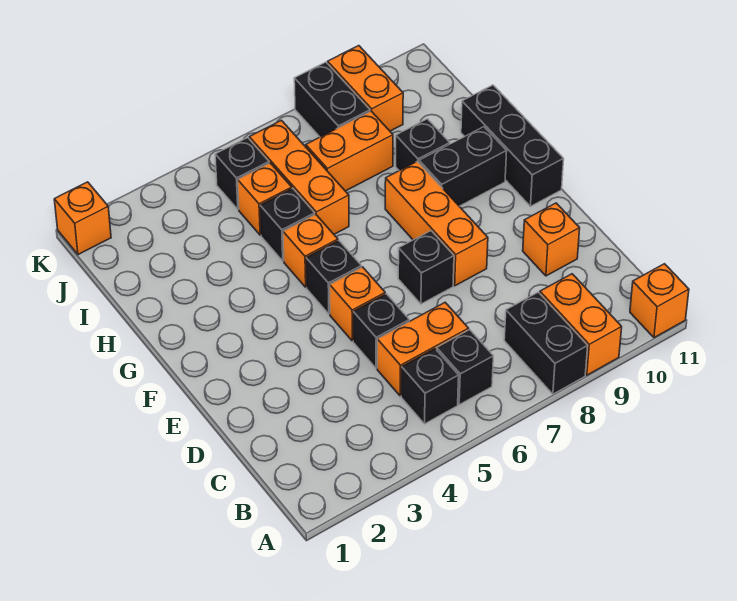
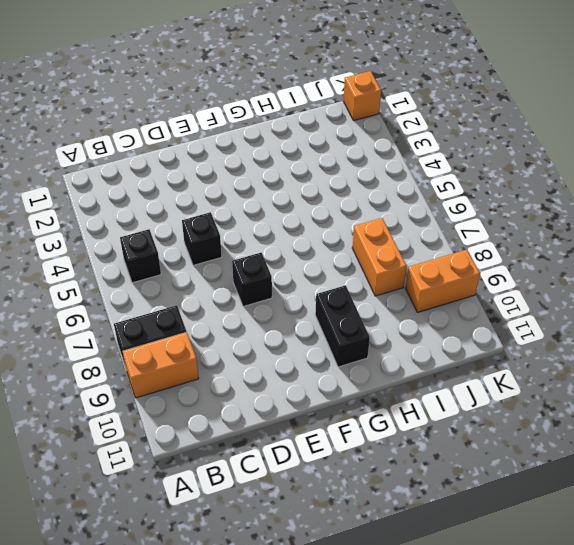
none -> orange brick A11 level 1
none -> black brick B6 level 1
none -> orange brick C5:C6 level 1

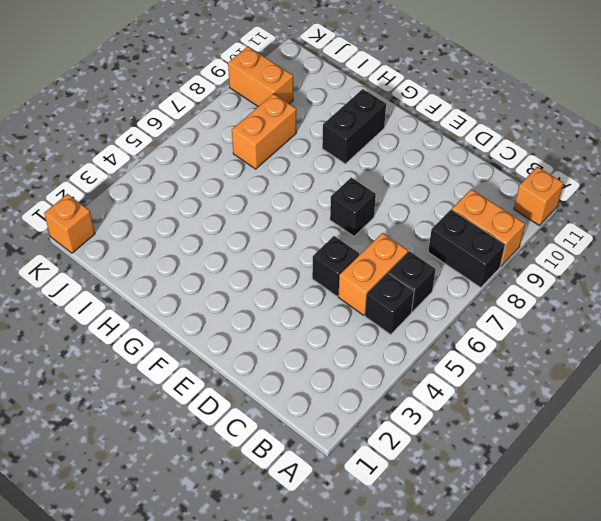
none -> orange brick D10 level 1
none -> orange brick E5 level 1
none -> orange brick E8:G8 level 1

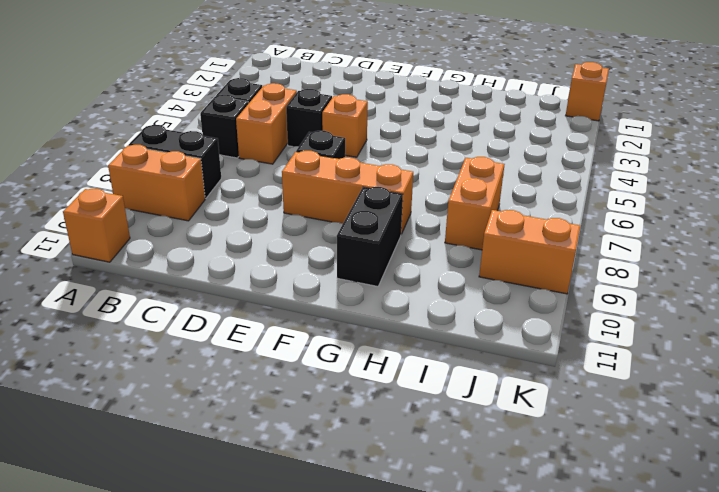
none -> orange brick D10 level 1
none -> black brick F5 level 1
none -> black brick F11:H11 level 1

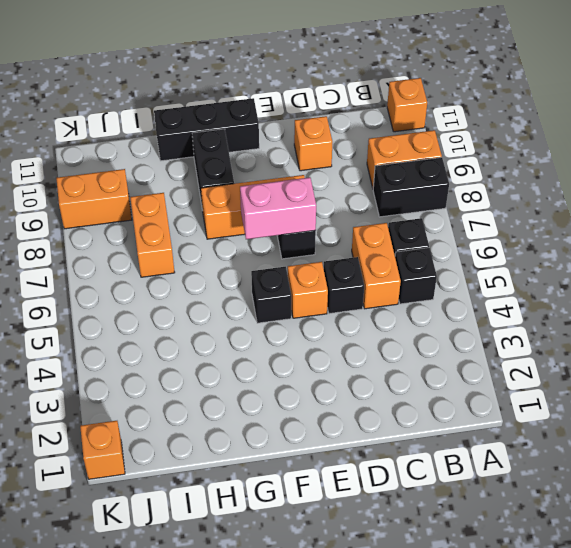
pink brick E7:F7 level 2 -> none
none -> orange brick G5 level 1
none -> black brick H5 level 1
none -> orange brick H6:J6 level 1

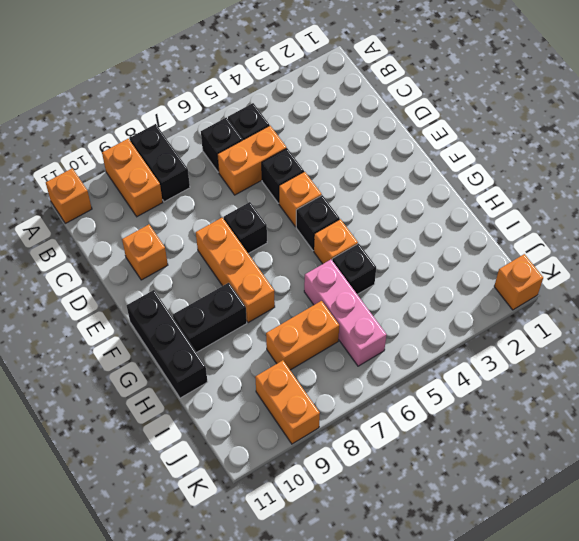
pink brick H6:J6 level 1 -> orange brick H6:J6 level 1
none -> black brick H9 level 1
none -> orange brick I5 level 1
none -> black brick J5 level 1

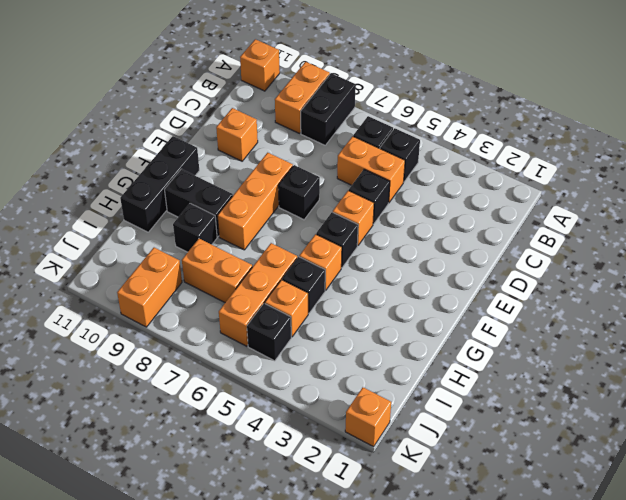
none -> black brick J8:K8 level 1

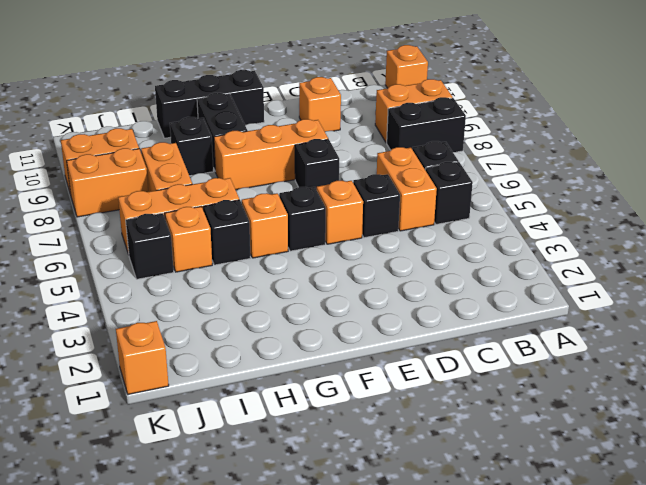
orange brick J8:K8 level 1 -> black brick J8:K8 level 1

